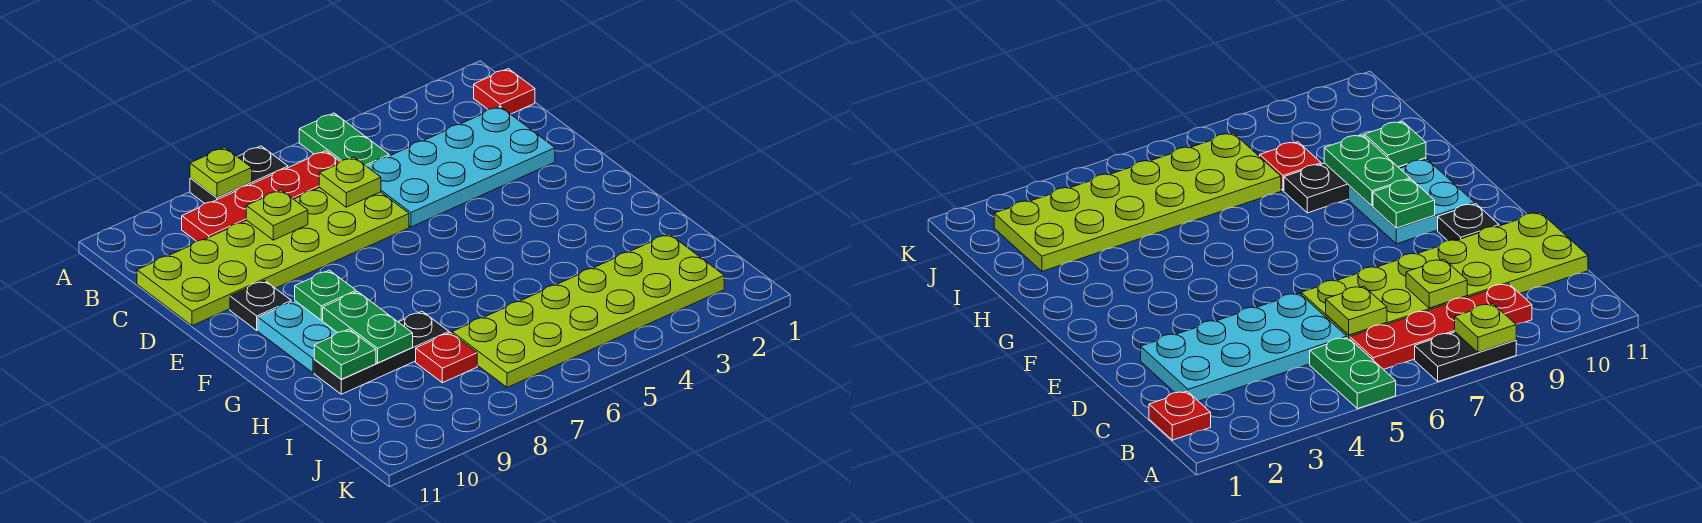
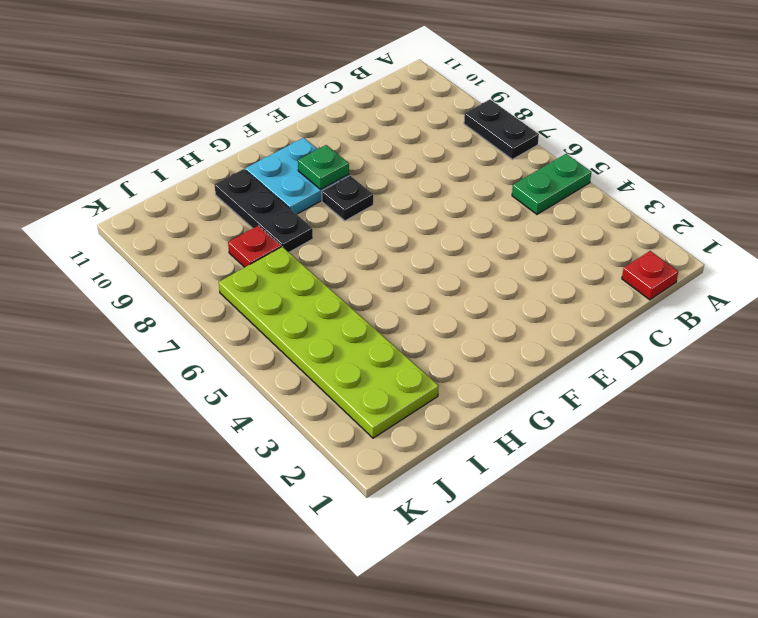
black plate F8 level 1 -> black plate E10 level 1
none -> red plate B6:B9 level 1
none -> cyan plate C2:D5 level 1
none -> lime plate C6:D11 level 1

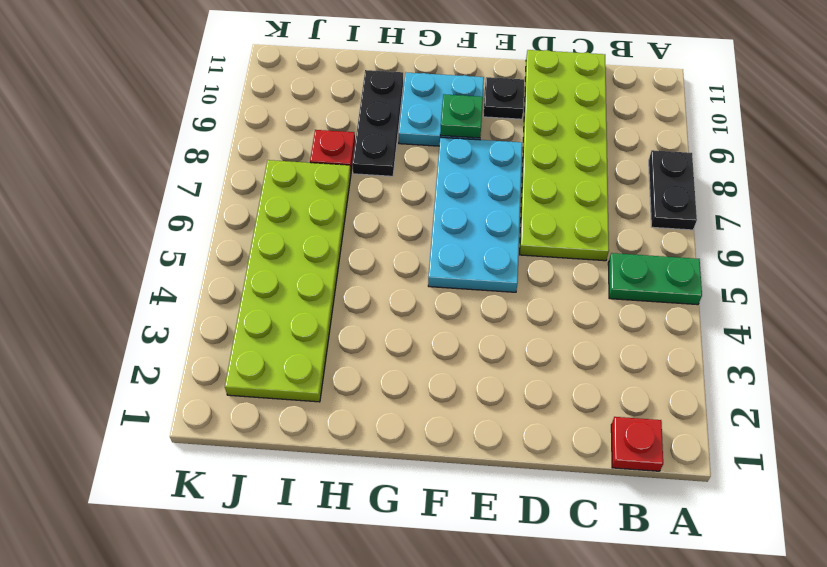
cyan plate E5:F8 level 1 -> cyan plate C2:D5 level 1
none -> red plate B6:B9 level 1
none -> lime plate A8 level 2
none -> lime plate C6 level 2

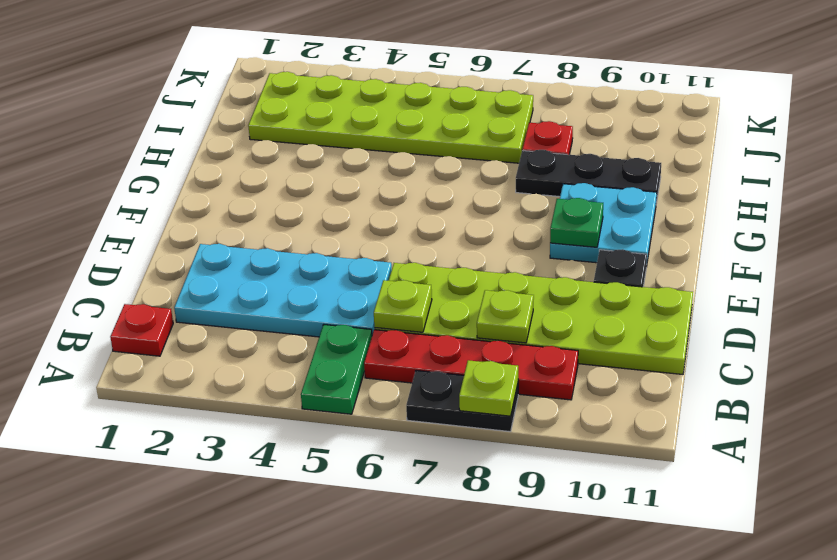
none -> green plate G9:H9 level 2
none -> green plate H10 level 2

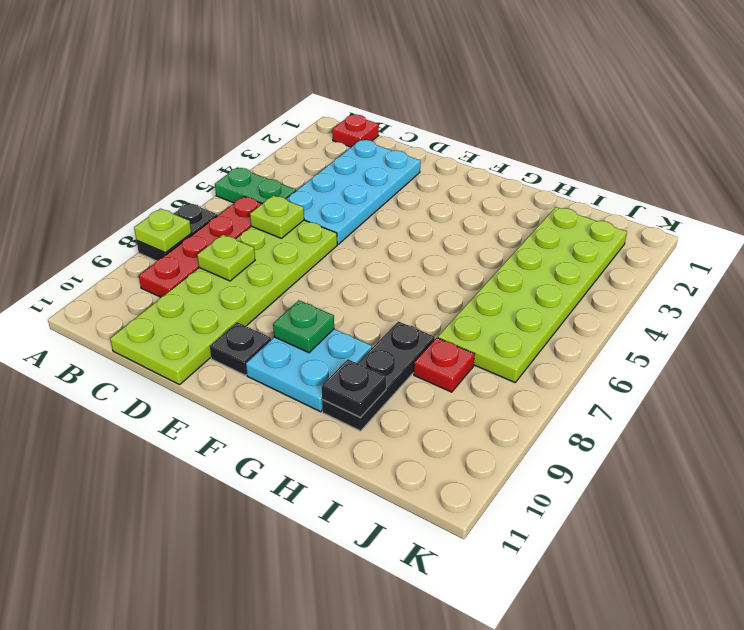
black plate H10 level 2 -> green plate H10 level 2
none -> green plate G9:H9 level 2

